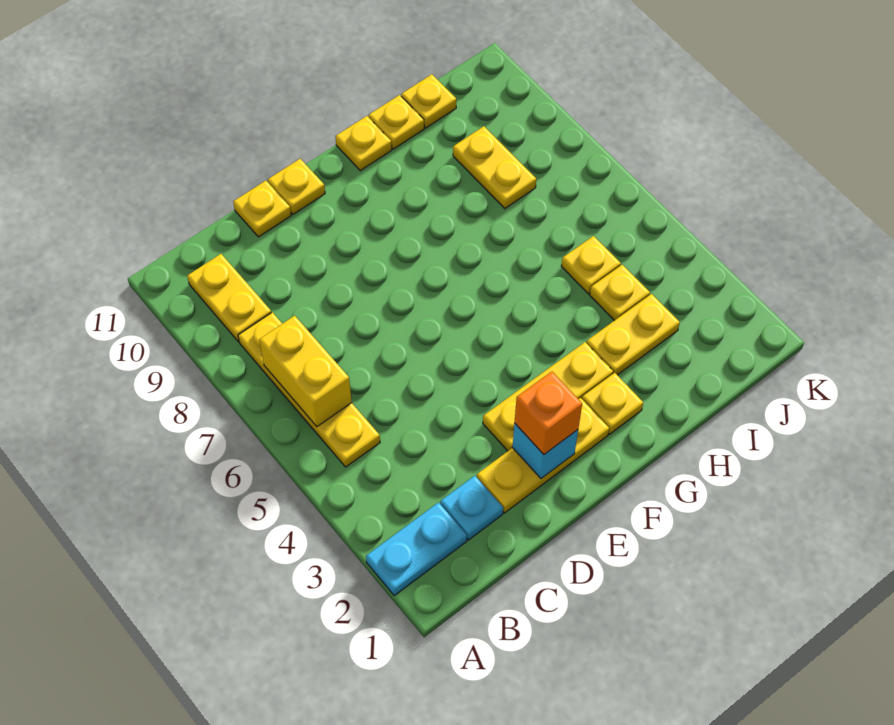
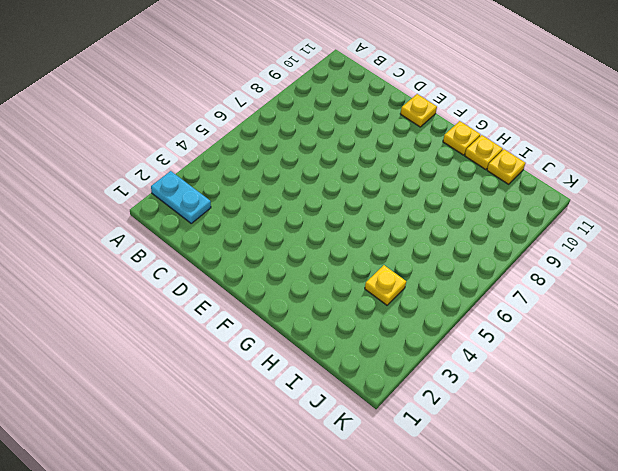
none -> yellow plate B5:B8 level 1
none -> yellow plate B9:B10 level 1
none -> cyan plate C2 level 1

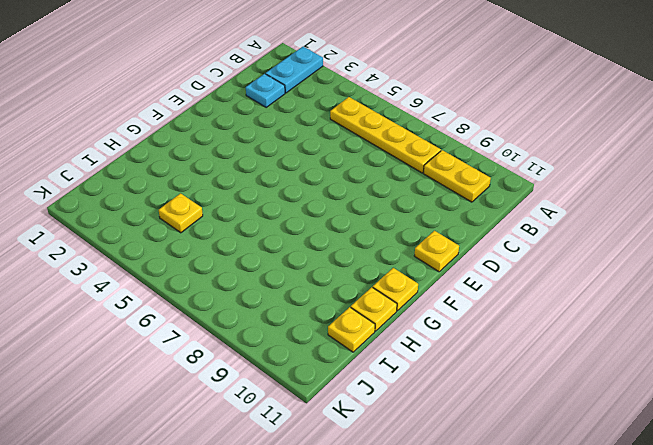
none -> yellow plate D2:F2 level 1
none -> yellow plate D11 level 1
none -> yellow plate E3:G3 level 1

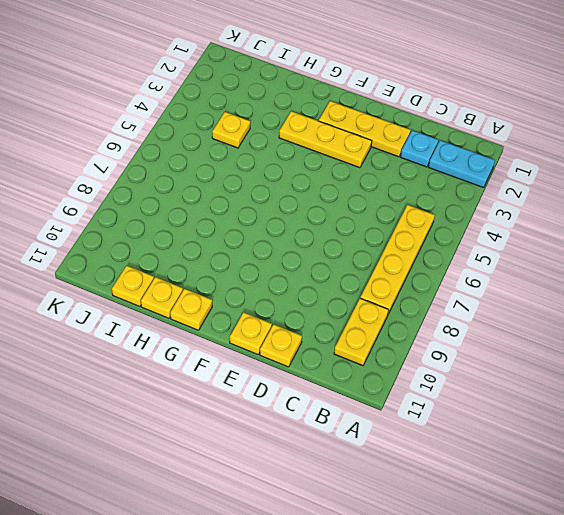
none -> yellow plate G2 level 1
none -> yellow plate H3:I3 level 1
none -> yellow plate I5 level 1

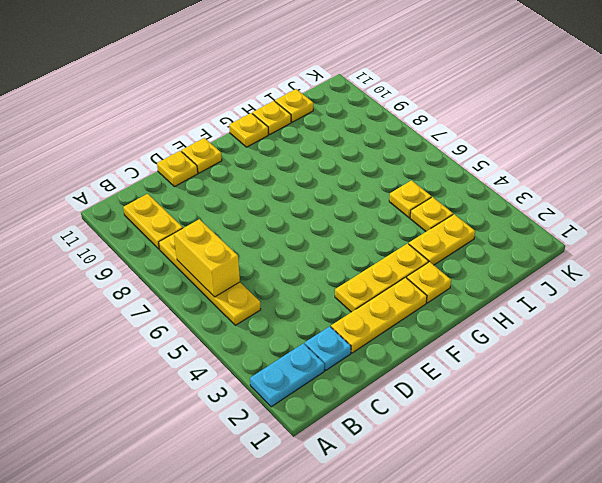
none -> yellow plate I8:I9 level 1
none -> cyan brick E2 level 2
none -> orange brick E2 level 3

